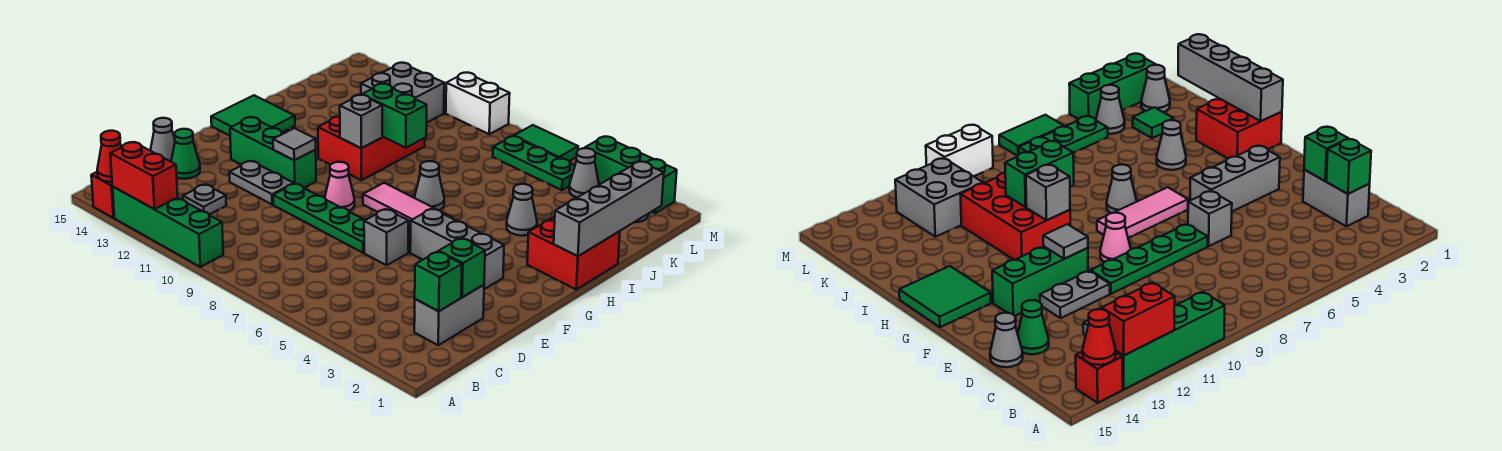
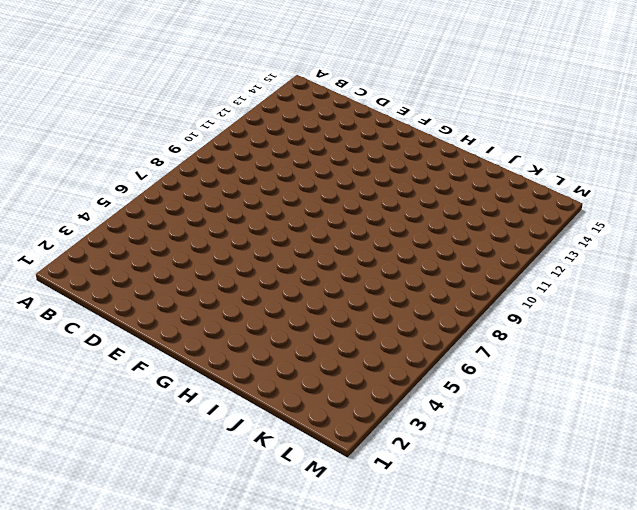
none -> green brick A10:A13 level 1
none -> red brick A14 level 1
none -> grey brick C2:D2 level 1
none -> grey plate C12 level 1

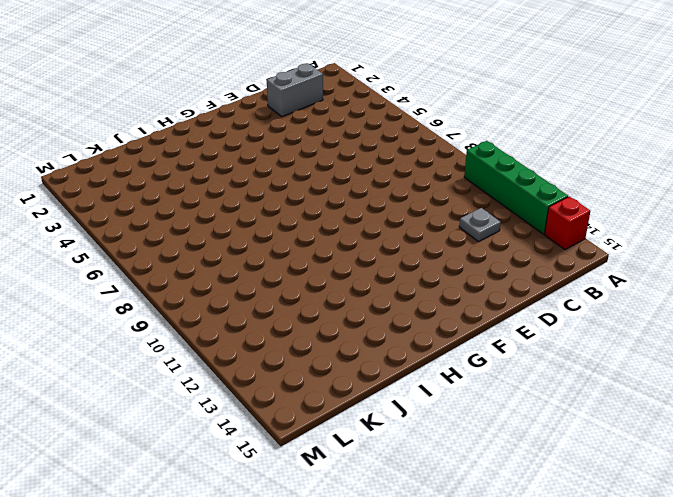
none -> green cone D14 level 1
none -> grey cone D15 level 1
none -> grey brick E6 level 1
none -> green plate E7:E10 level 1

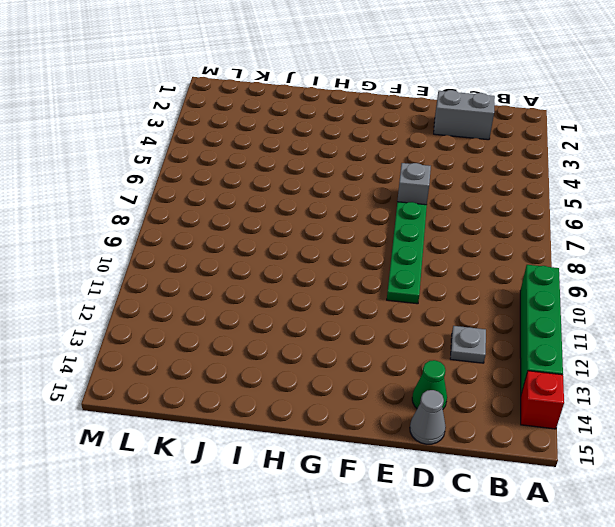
none -> grey plate E11:E12 level 1
none -> grey brick F3:F5 level 1
none -> pink cone F9 level 1
none -> green brick F11:F13 level 1

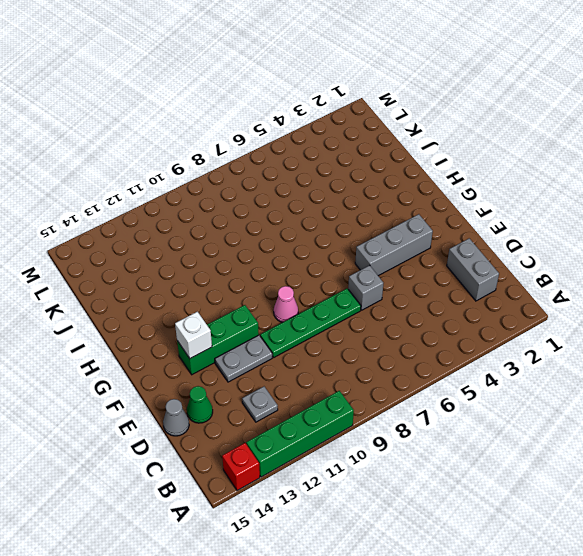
white brick F13 level 2 -> none
none -> pink tile G6:G8 level 1
none -> green tile G14:H15 level 1
none -> red brick H1:I2 level 1
none -> grey cone H7 level 1

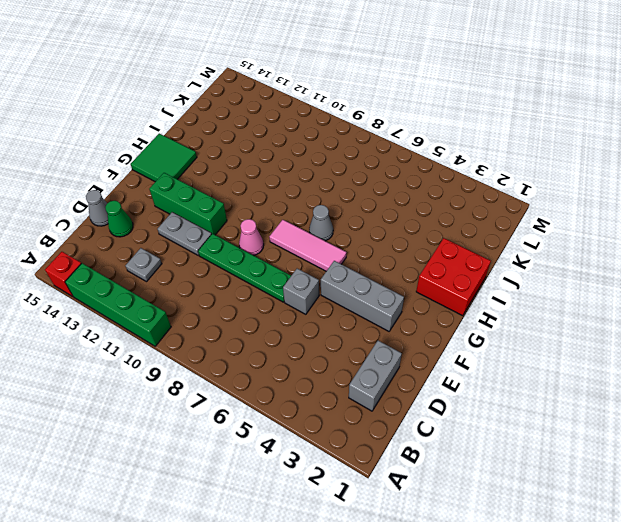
none -> red brick H10:J11 level 1
none -> grey cone I4 level 1
none -> green tile K3 level 1
none -> grey brick K11:L12 level 1

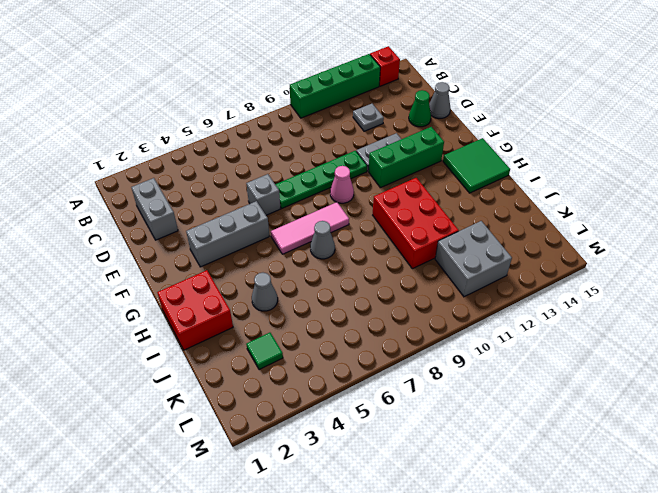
none -> grey cone L2 level 1
none -> grey cone L4 level 1
none -> green plate L5:L7 level 1
none -> green brick M2:M4 level 1

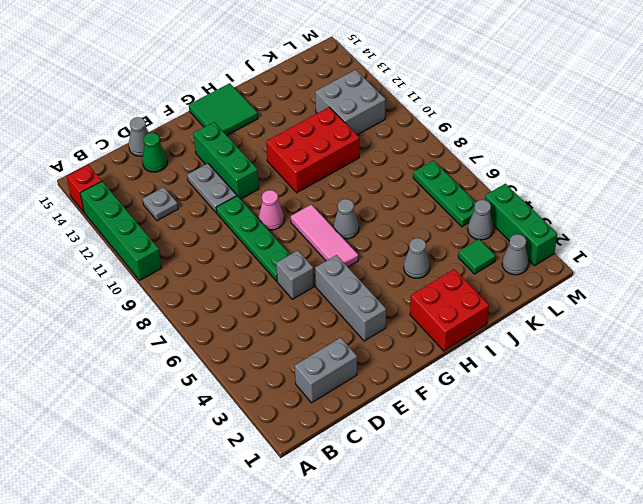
none -> green tile M6:M7 level 1
none -> white brick M9:M10 level 1
none -> red brick A12:A13 level 2
none -> red cone A14 level 2

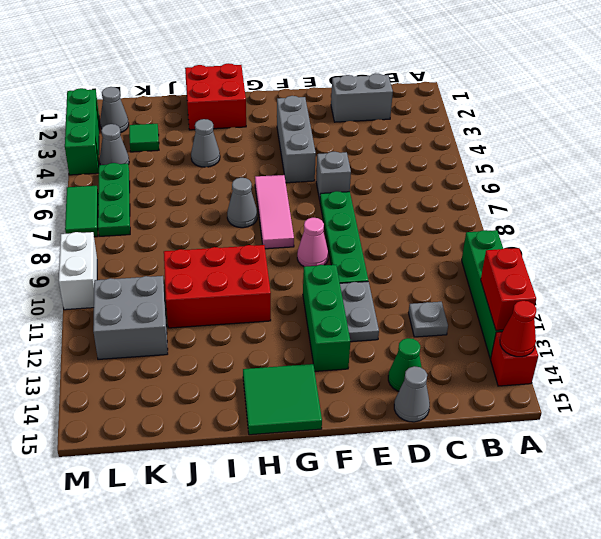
none -> green brick C2 level 2
none -> green brick D2 level 2
none -> grey tile F11 level 2
none -> grey brick H1:K1 level 2

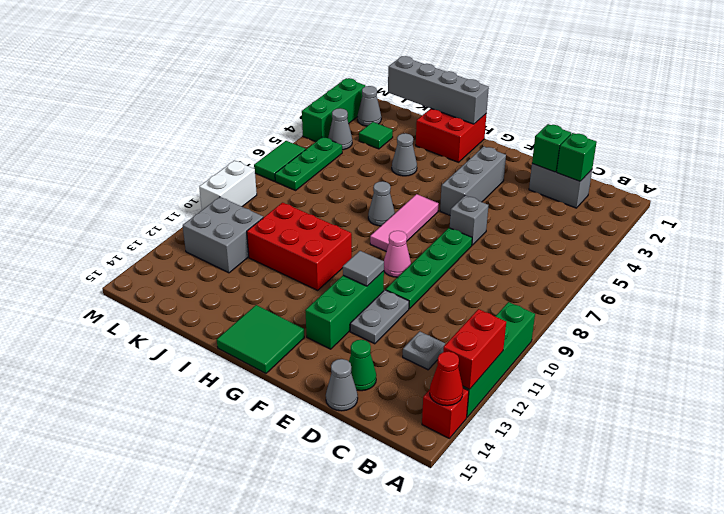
none -> grey brick H10 level 2
none -> green brick I9:I10 level 2

